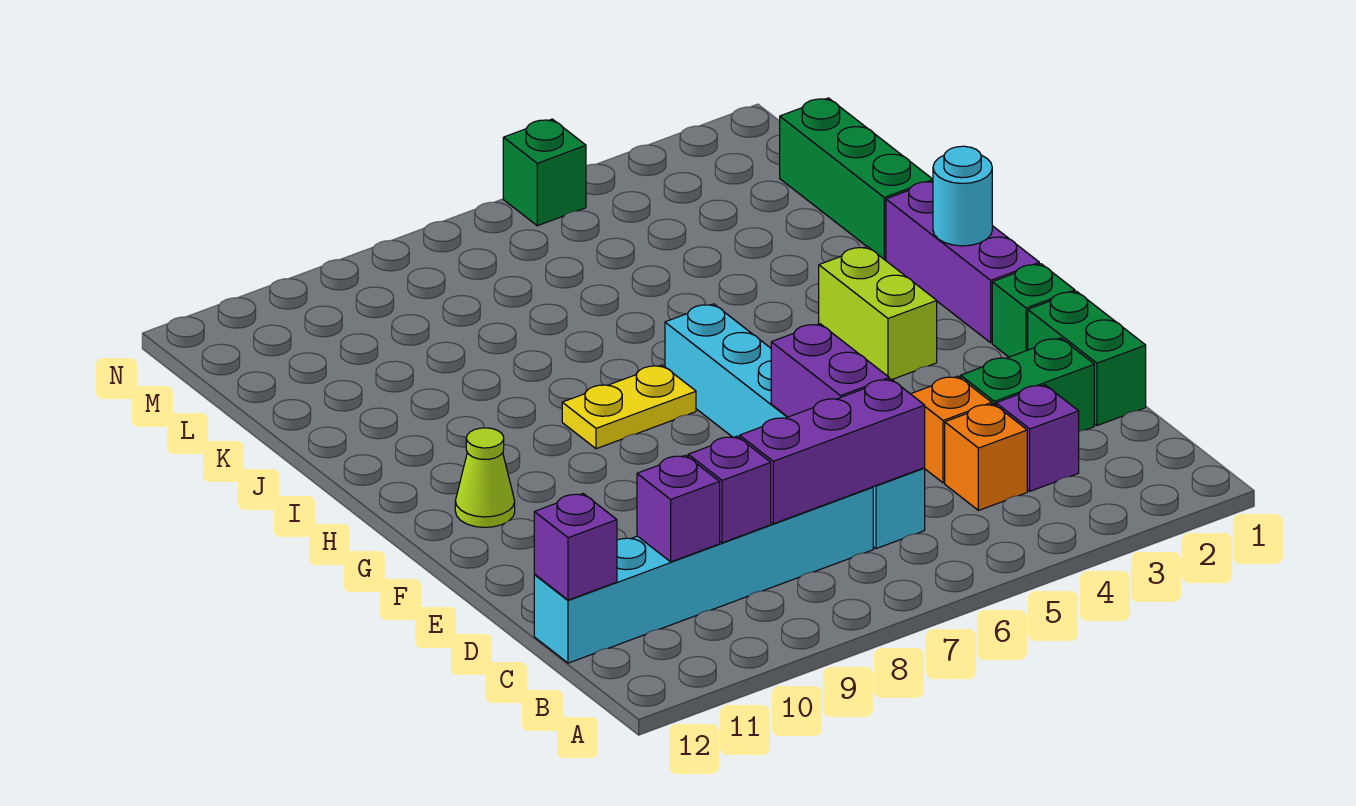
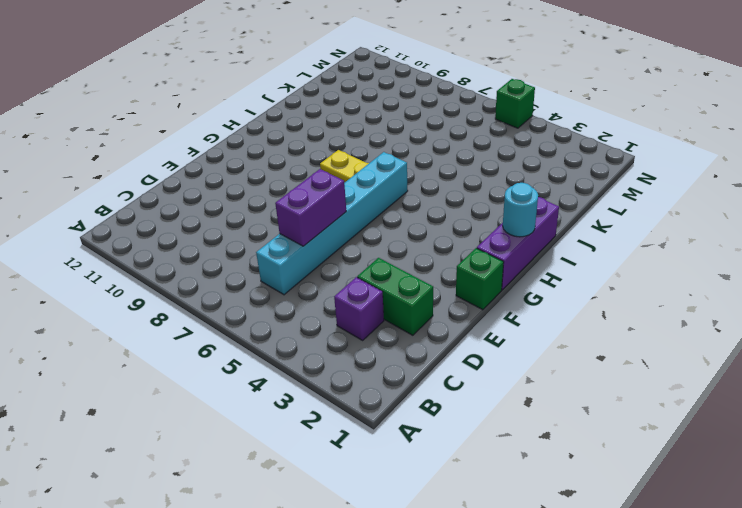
none -> orange brick C4 level 1
none -> cyan brick C7:C12 level 1
none -> green brick D1:E1 level 1

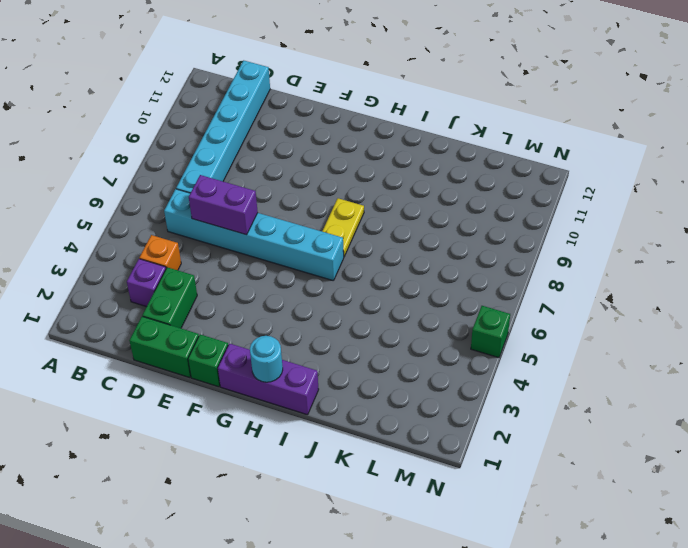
none -> orange brick D4 level 1
none -> lime brick G3:H3 level 1
none -> lime cone G11 level 1

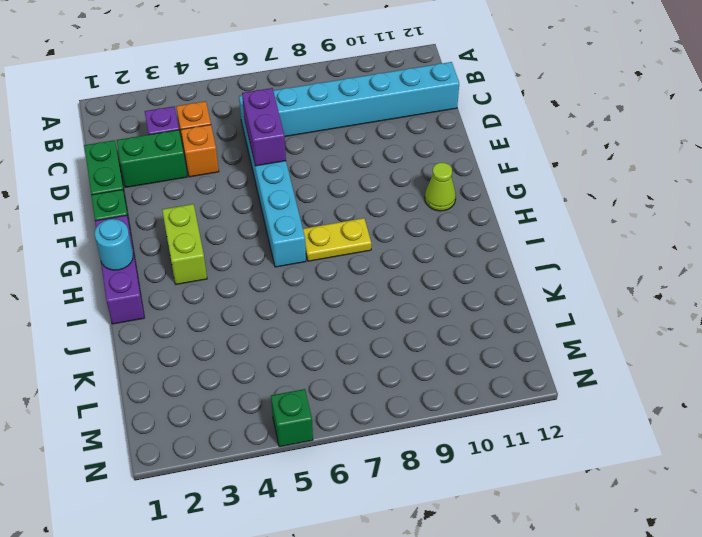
none -> green brick J1:L1 level 1
none -> purple brick C6:C8 level 2
none -> purple brick C9 level 2

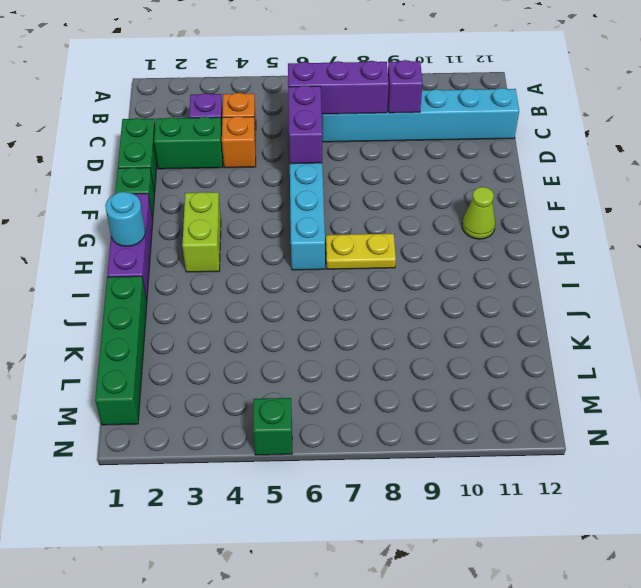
green brick J1:M1 level 1 -> green brick J1:L1 level 1
none -> purple brick C10 level 2
none -> purple brick C12 level 2

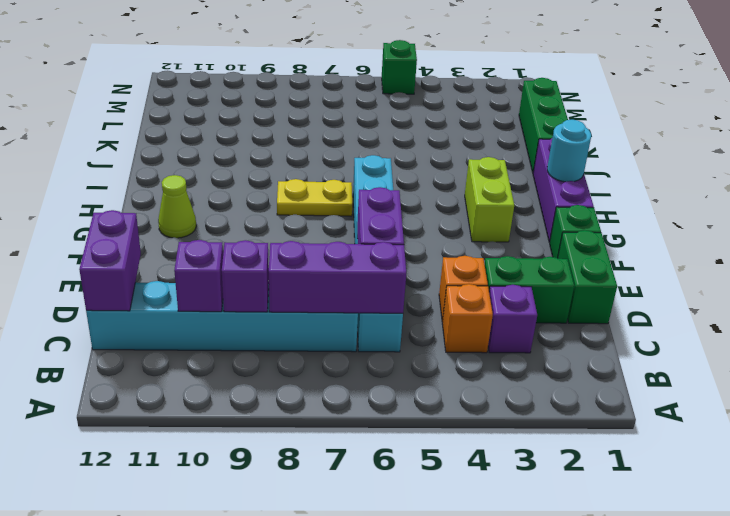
purple brick C12:D12 level 2 -> purple brick C12 level 2

